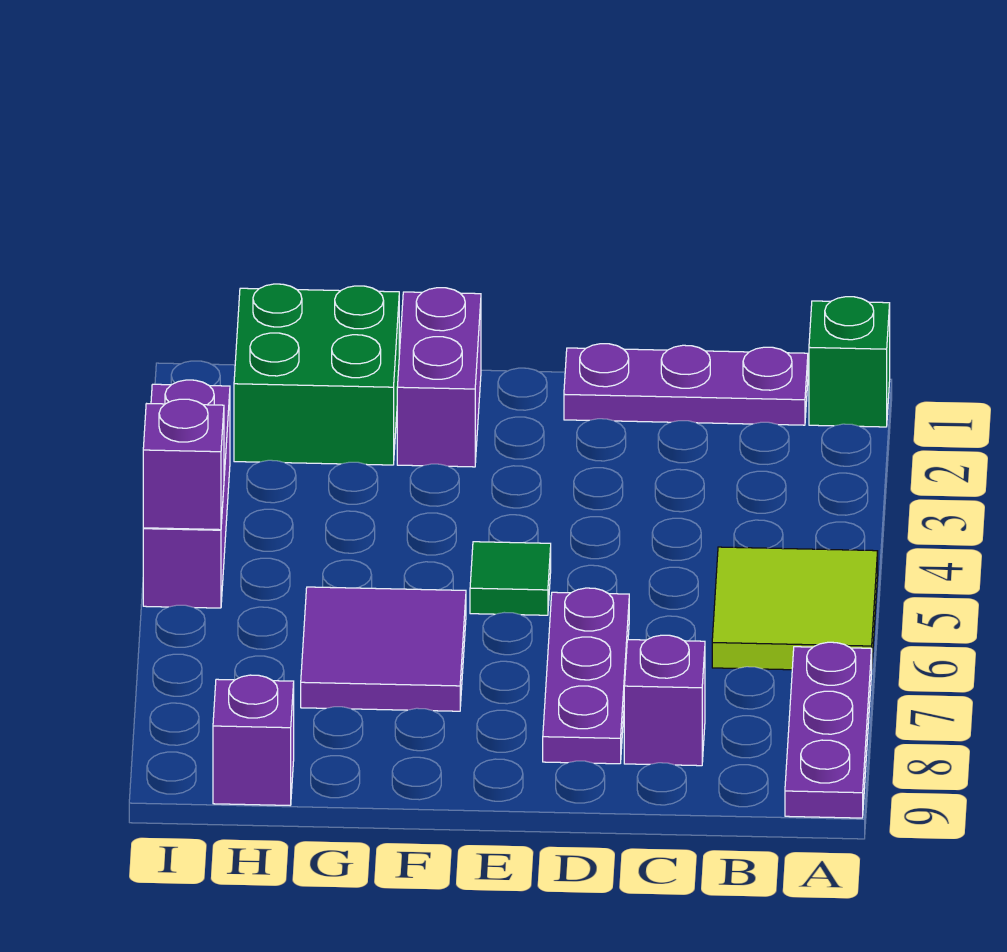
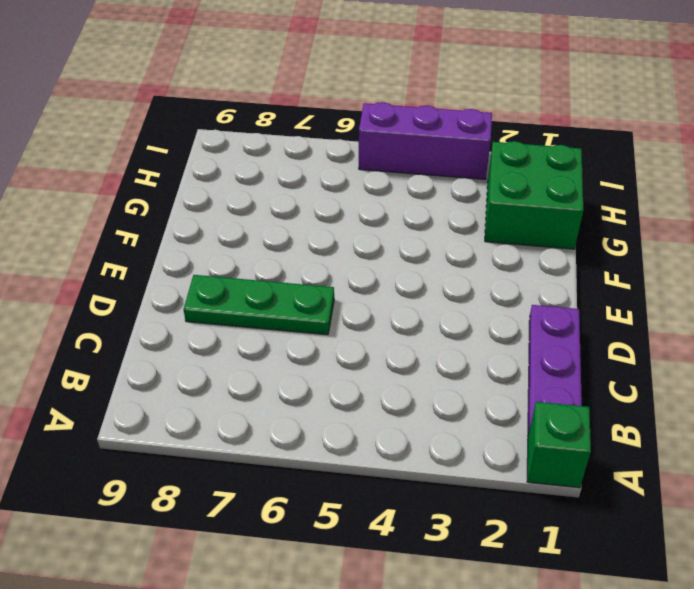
green plate D6:D8 level 1 -> purple plate D6:D8 level 1
none -> lime tile A5:B6 level 1
none -> purple plate A7:A9 level 1
none -> purple brick C8 level 1

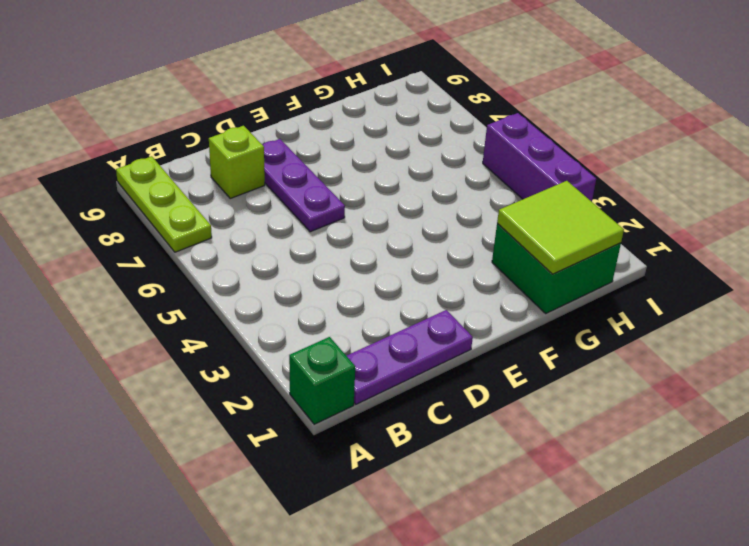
lime plate A7:A9 level 1 -> purple plate A7:A9 level 1
lime brick C8 level 1 -> purple brick C8 level 1
lime tile G1:H2 level 2 -> lime tile A5:B6 level 1
none -> green tile E5 level 1
none -> purple brick F1:F2 level 1
none -> purple tile F6:G7 level 1

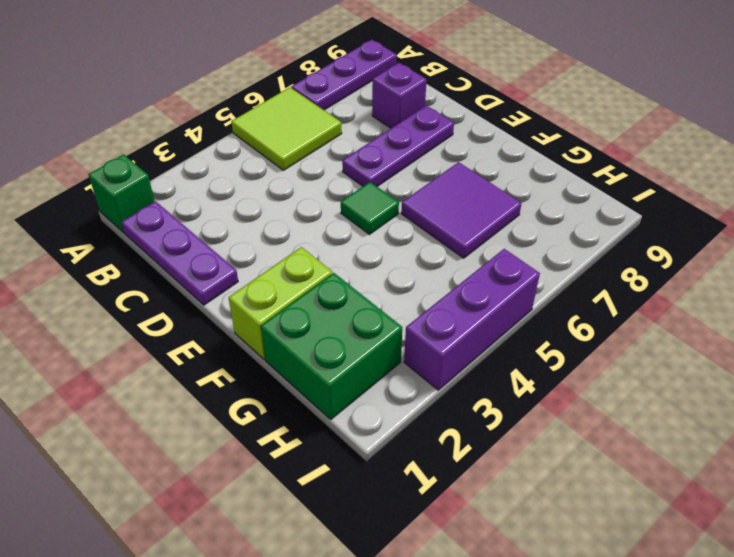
lime brick F1:F2 level 1 -> purple brick F1:F2 level 1
none -> purple brick H9 level 1
none -> purple brick I5 level 2

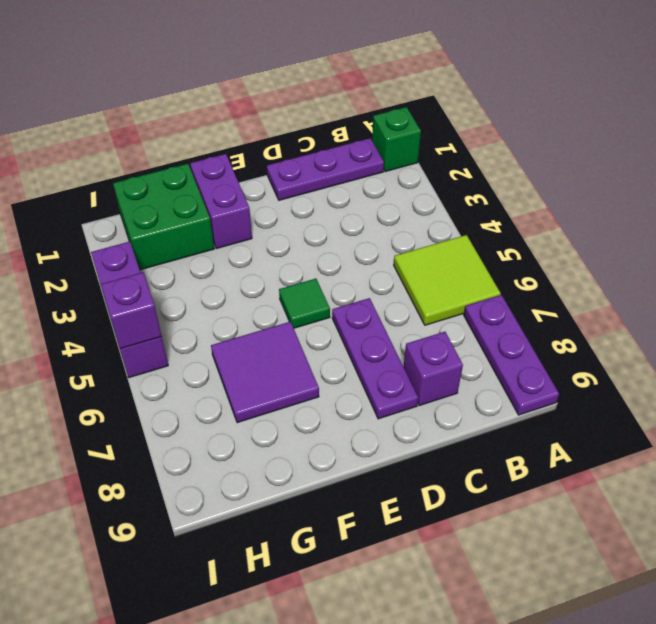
none -> purple brick H9 level 1

